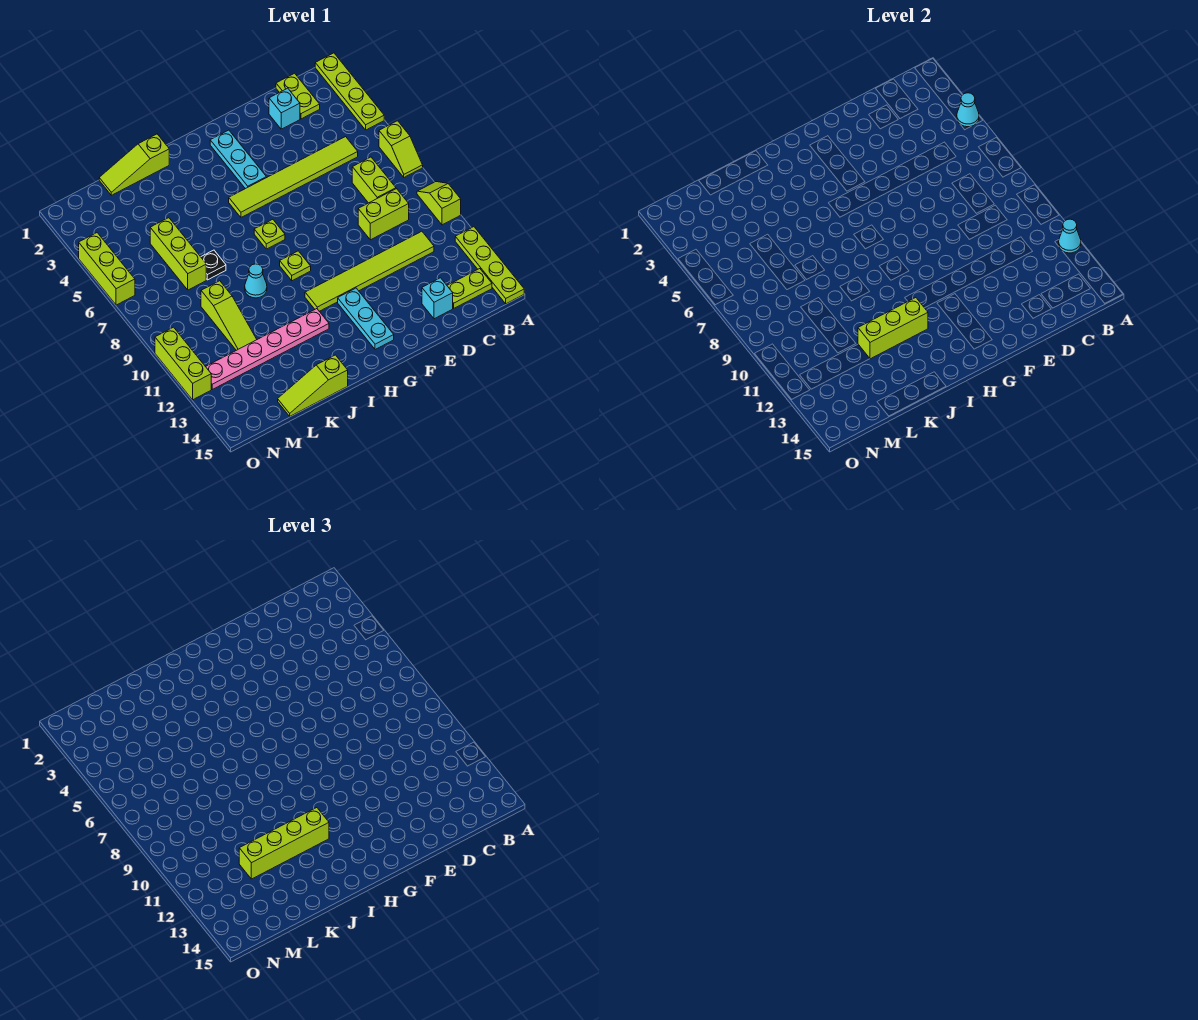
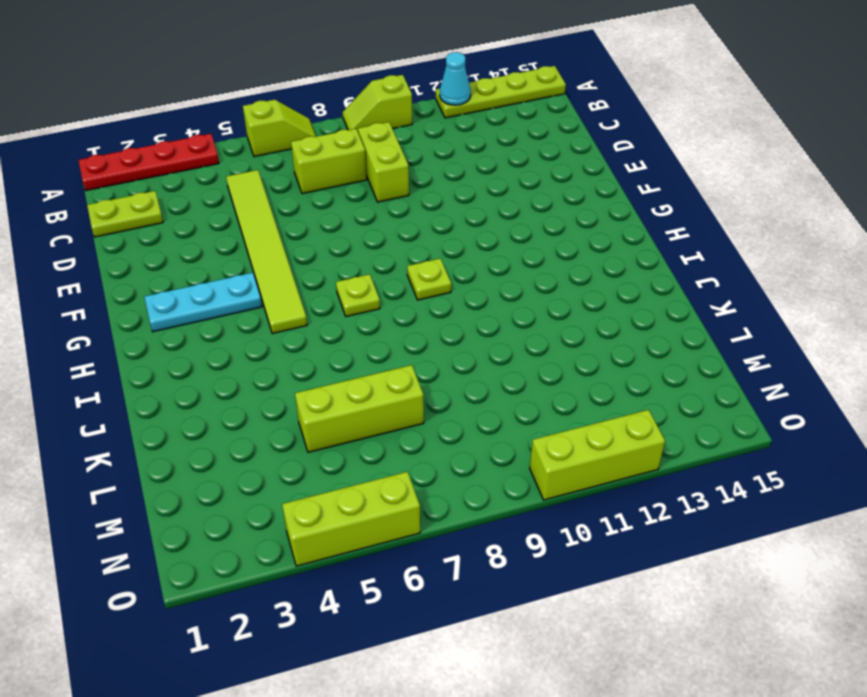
red plate A1:A4 level 1 -> lime plate A1:A4 level 1
none -> lime plate B14:C14 level 1
none -> lime tile C11:H11 level 1
none -> cyan brick D2 level 1

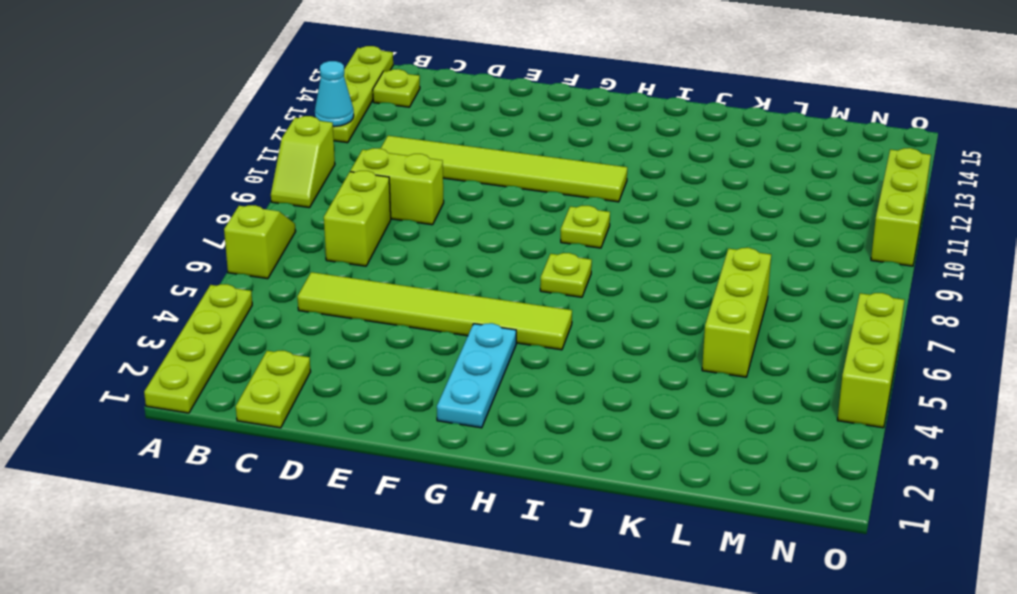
lime plate B14 level 1 -> lime plate B14:C14 level 1
none -> cyan brick D2 level 1
none -> cyan brick D14 level 1
none -> cyan plate G12:G14 level 1

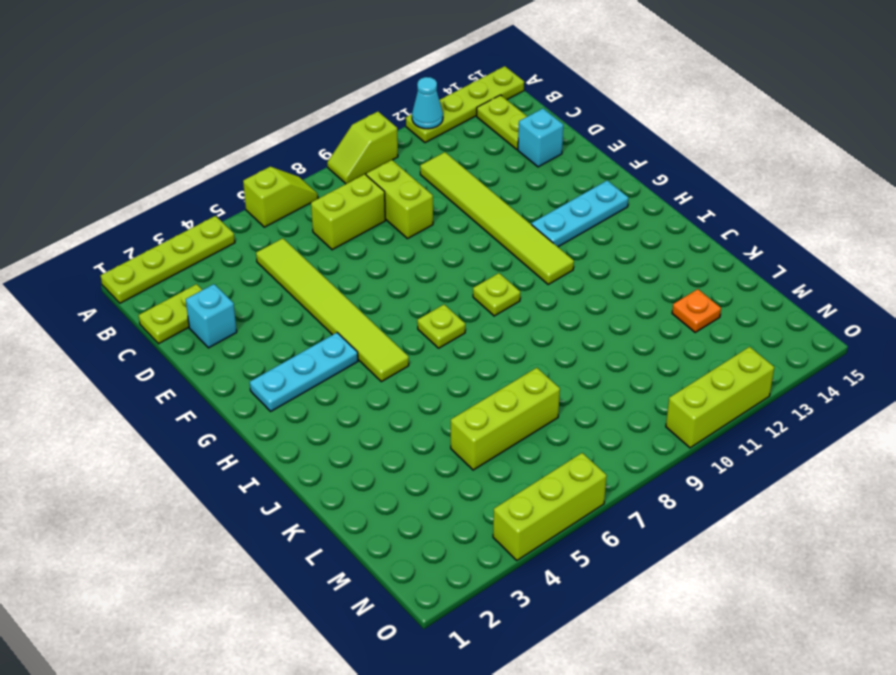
orange plate L13 level 1 -> none
none -> pink plate I12:N12 level 1
none -> lime slope J1:L1 level 1 top J
none -> cyan cone J9 level 1

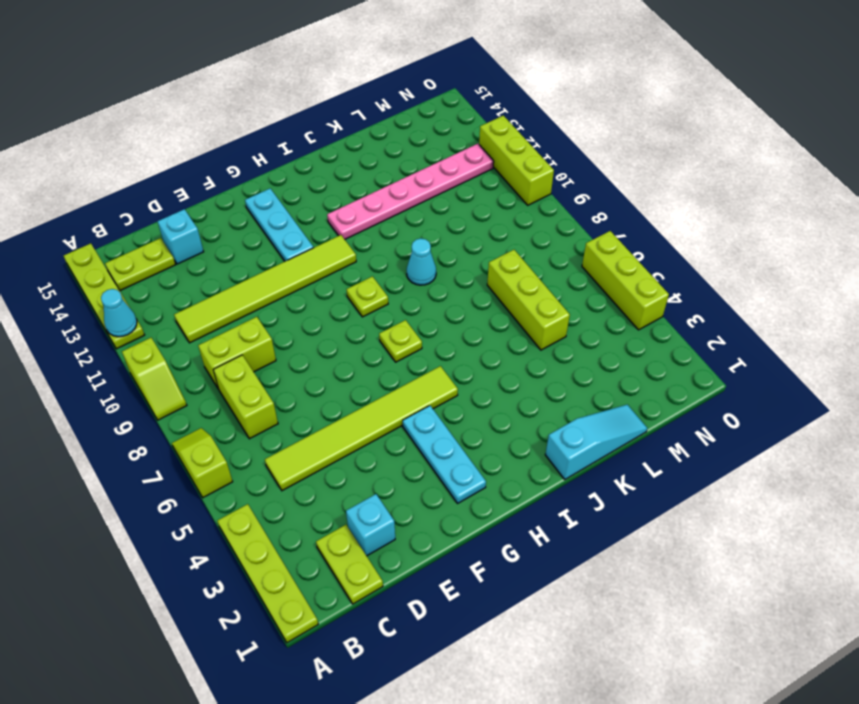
cyan slope J1:L1 level 1 top J -> lime slope J1:L1 level 1 top J
none -> lime slope J15:L15 level 1 top J
none -> black plate K7 level 1
none -> lime slope L9:L11 level 1 top 9

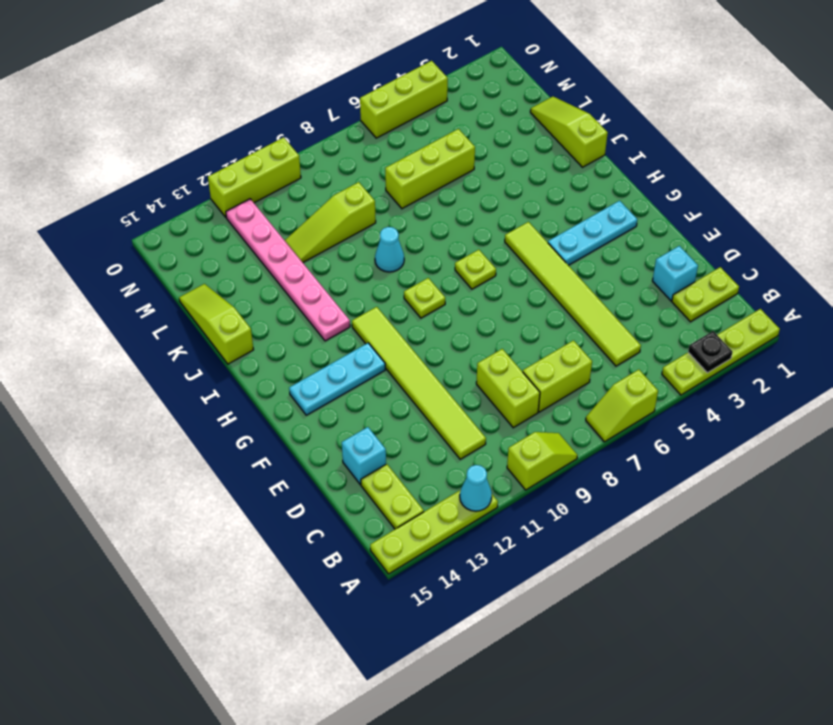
black plate A3 level 2 -> black plate K7 level 1
none -> cyan cone A4 level 2
none -> lime brick I12:K12 level 2
none -> lime brick I12:L12 level 3

